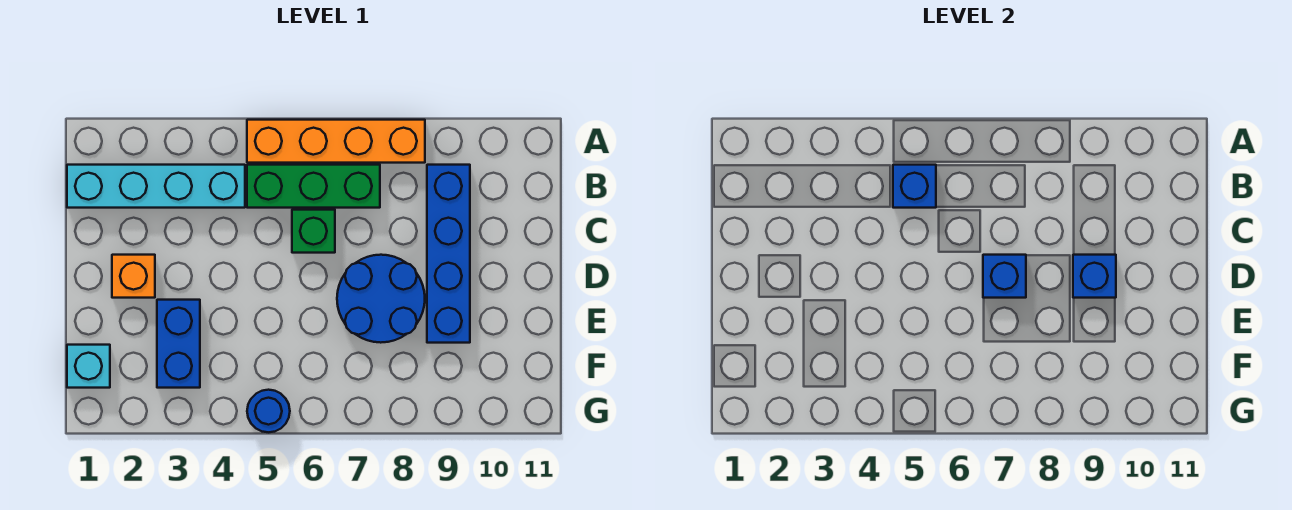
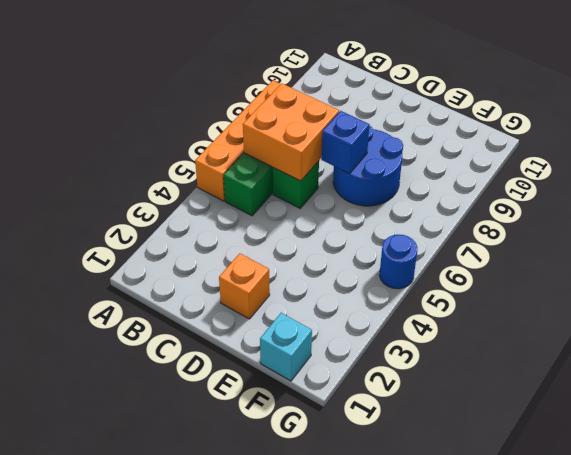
orange brick B6:C7 level 2 -> none
none -> cyan brick B1:B4 level 1
none -> blue brick B9:E9 level 1
none -> blue brick E3:F3 level 1

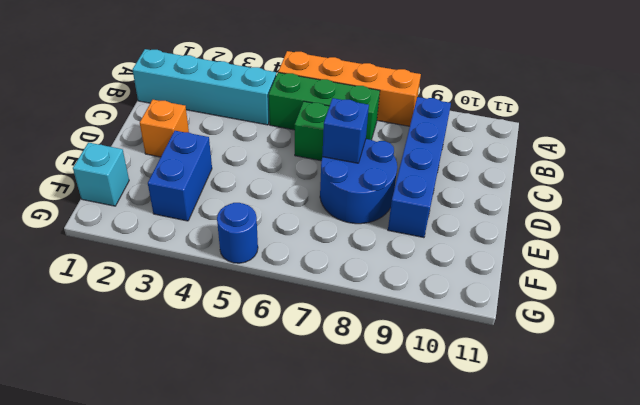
none -> blue brick B5 level 2
none -> blue brick D9 level 2

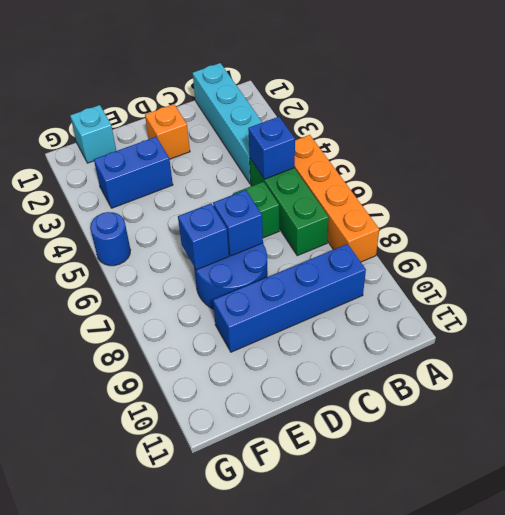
blue brick E7 level 2 -> blue brick D9 level 2

